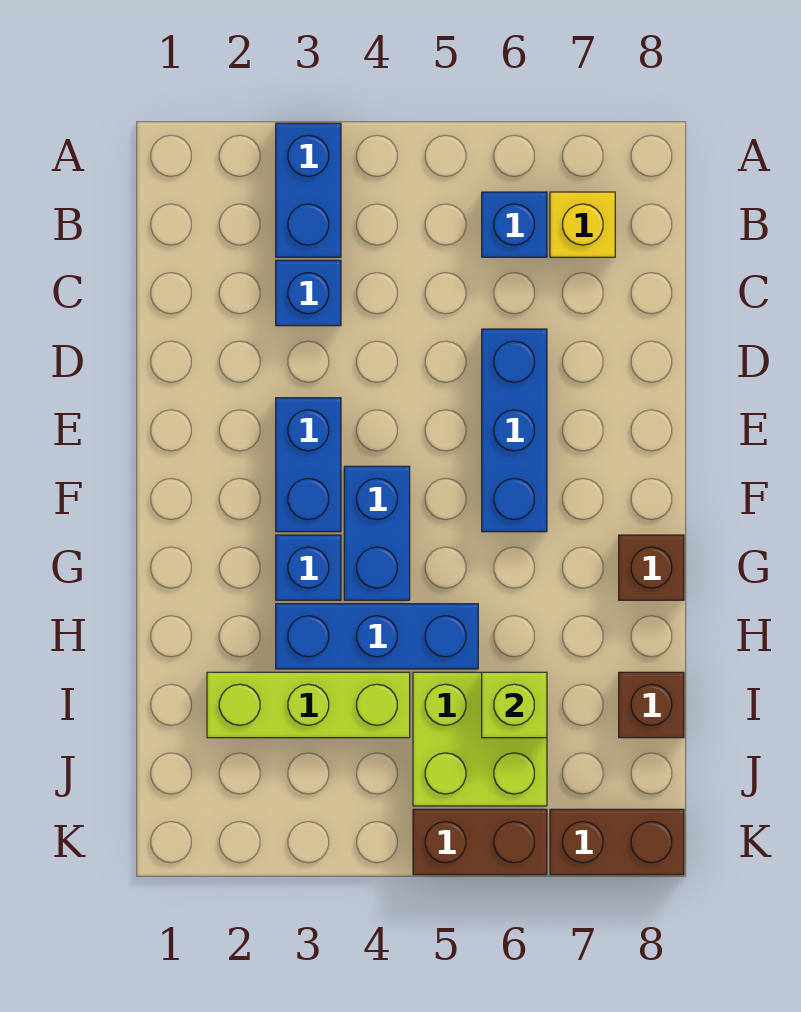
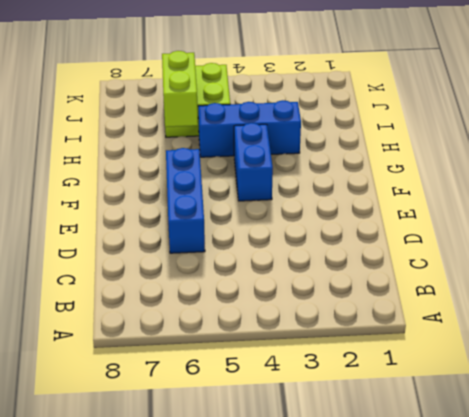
lime brick H6:I6 level 2 -> lime brick I6 level 2
none -> blue brick A3:B3 level 1
none -> blue brick B6 level 1
none -> yellow brick B7 level 1

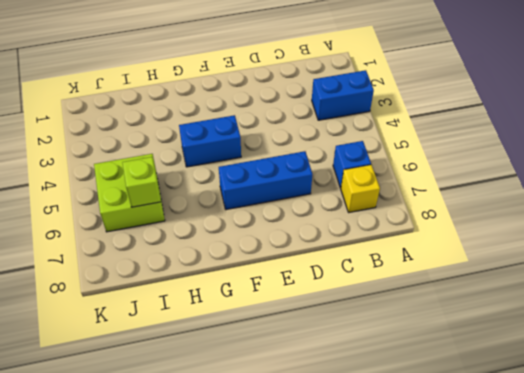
none -> blue brick C3 level 1
none -> blue brick E3:F3 level 1
none -> blue brick G3 level 1

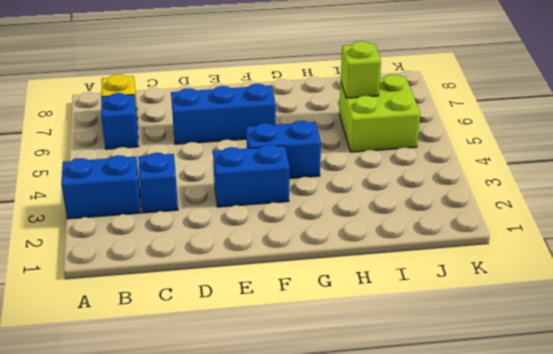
none -> blue brick G3 level 1
none -> brown brick G8 level 1
none -> blue brick H3:H5 level 1

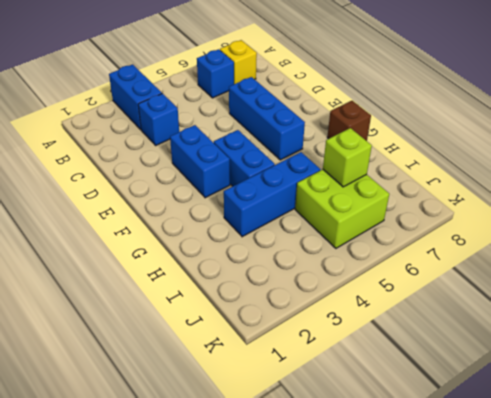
none -> blue brick G3 level 1
none -> lime brick I2:I4 level 1
none -> brown brick I8 level 1

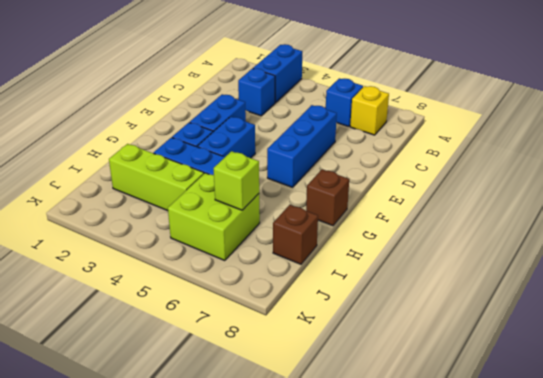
none -> brown brick K5:K6 level 1
none -> brown brick K7:K8 level 1

